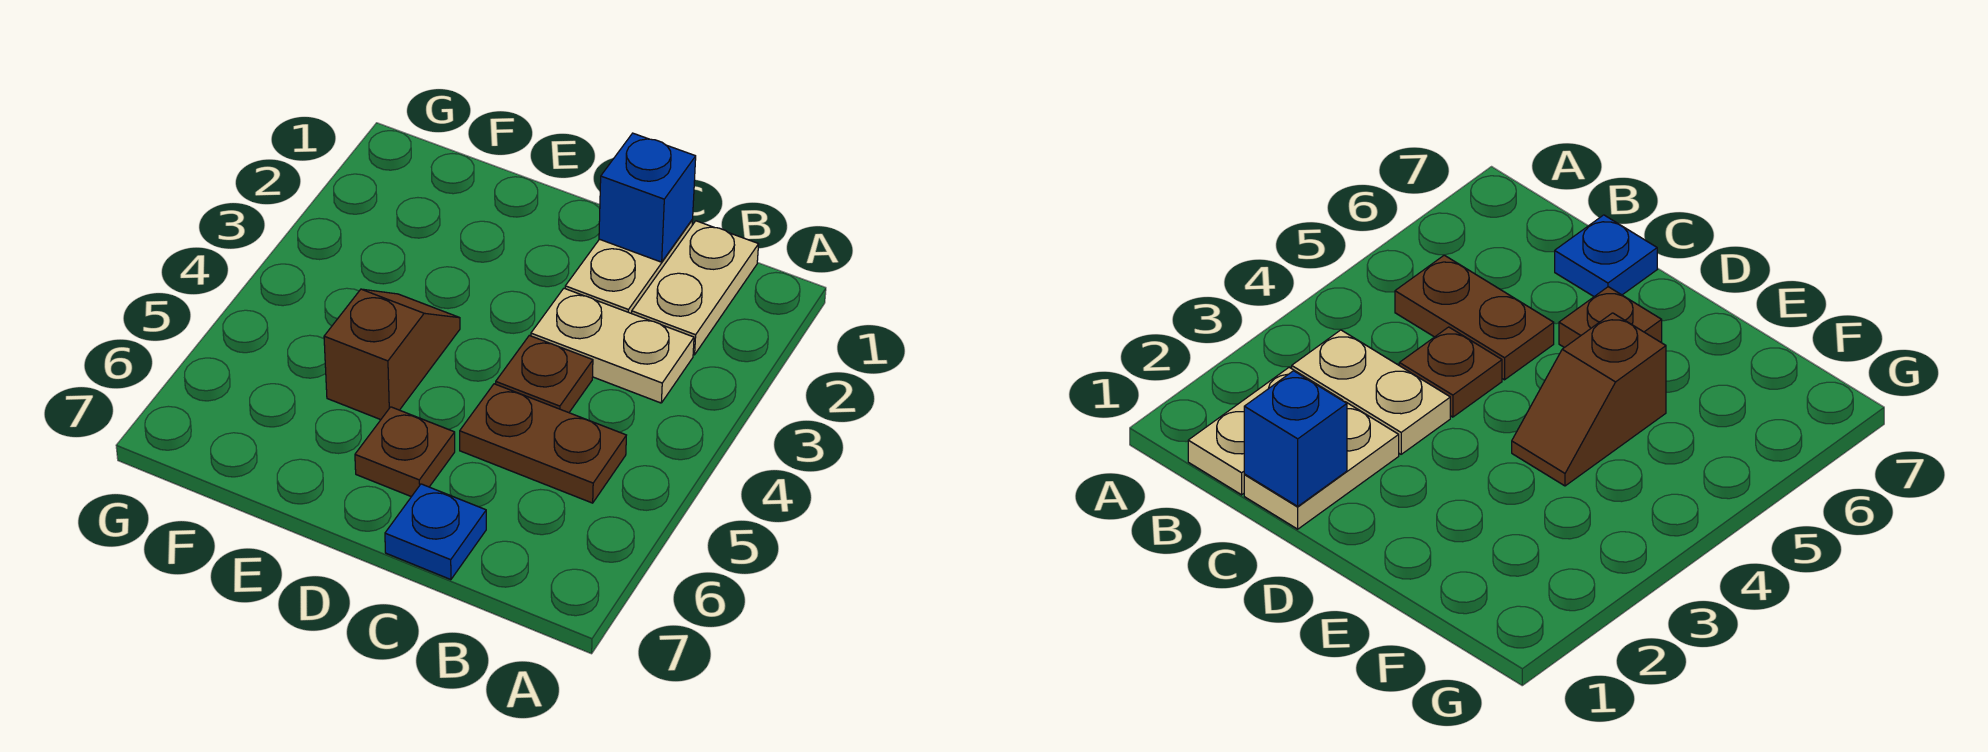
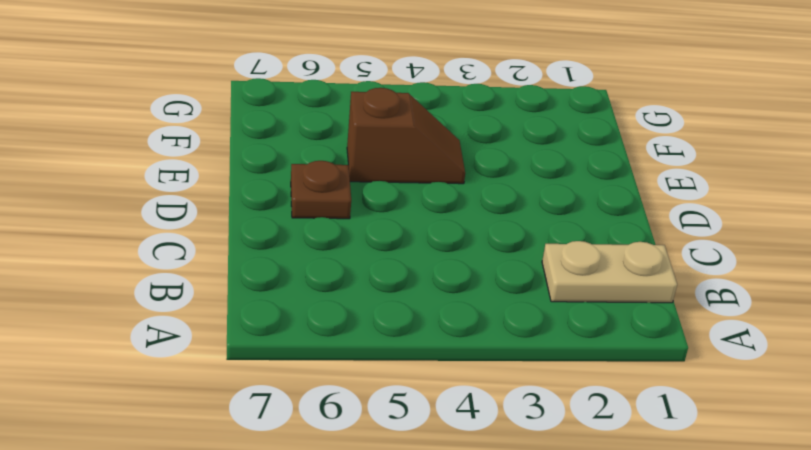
none -> tan plate B3:C3 level 1
none -> brown plate B5:C5 level 1

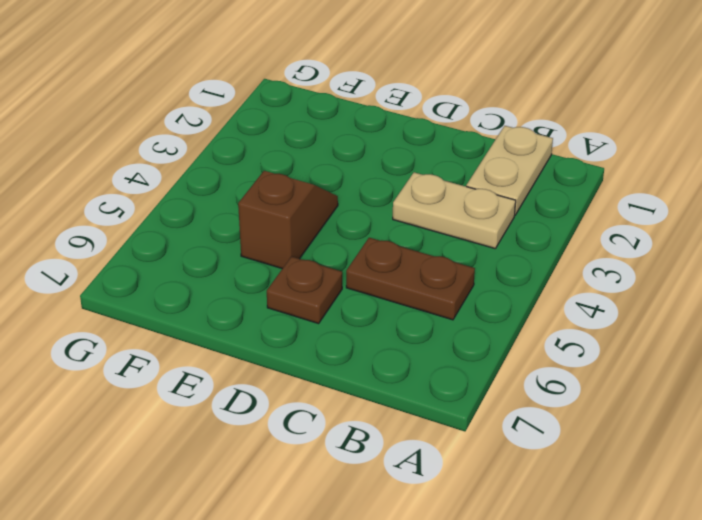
none -> tan plate C1:C2 level 1
none -> brown plate C4 level 1

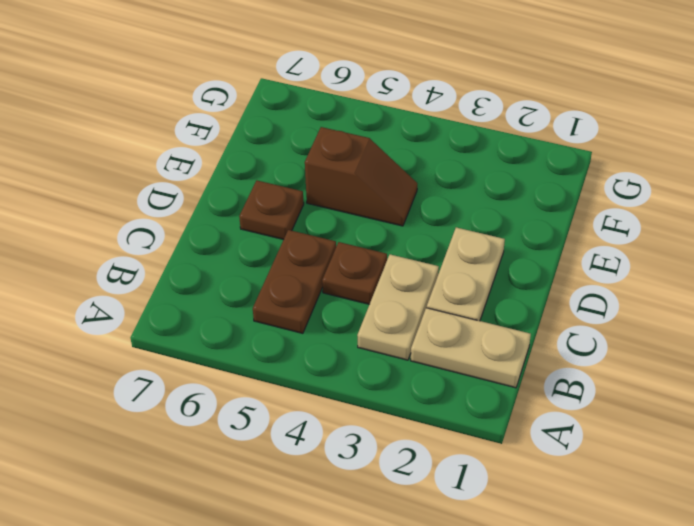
tan plate C2:D2 level 1 -> tan plate C1:C2 level 1
none -> blue plate C7 level 1
none -> blue brick C1 level 2

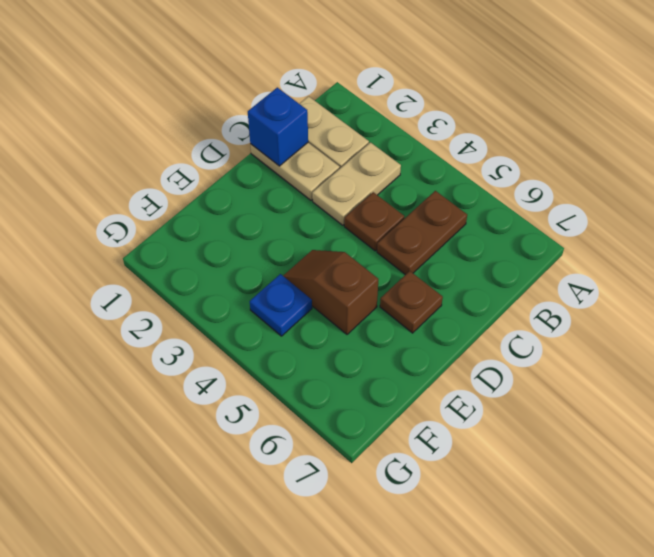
blue plate F4 level 1 -> blue plate C7 level 1

